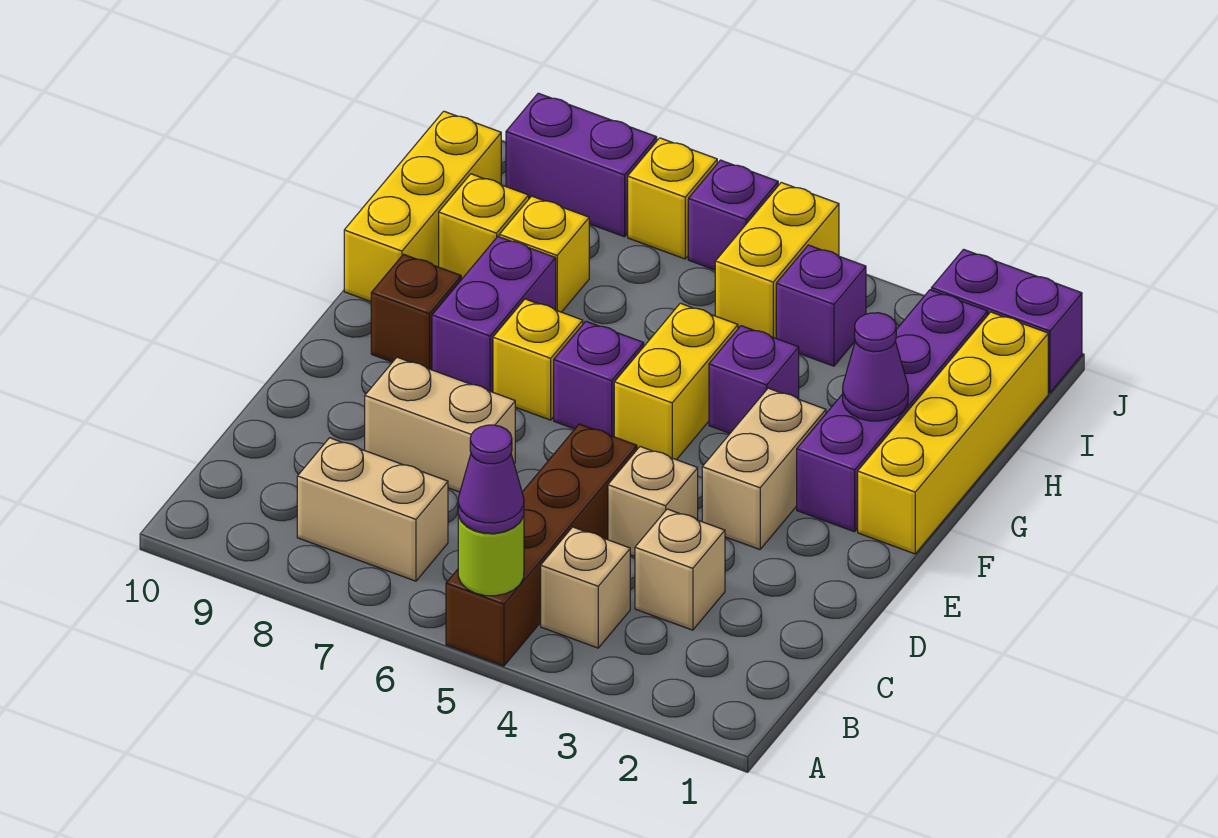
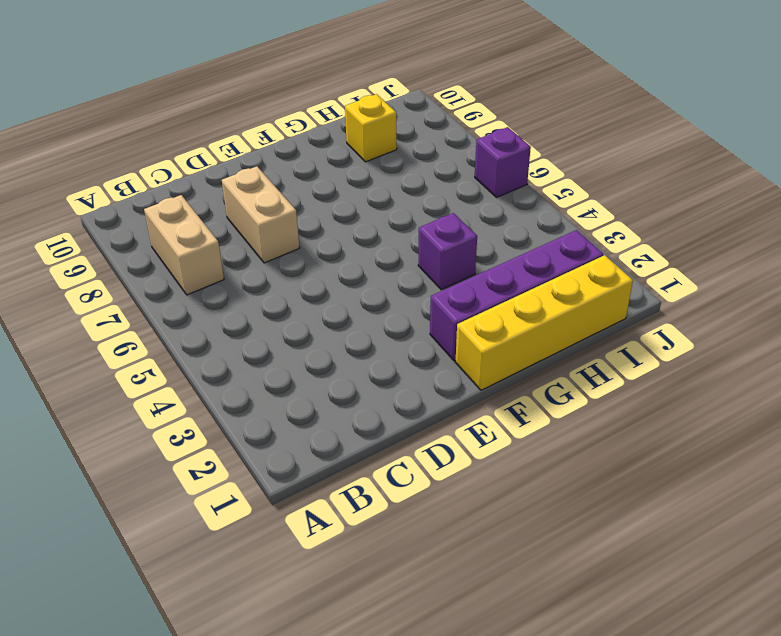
none -> brown brick A5:D5 level 1
none -> tan brick B4 level 1
none -> tan brick C3 level 1

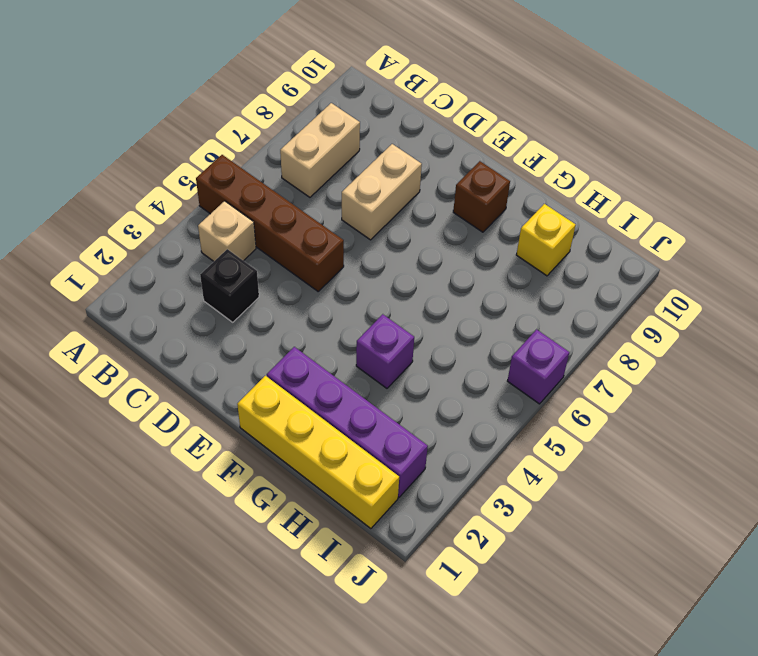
black brick C3 level 1 -> tan brick C3 level 1
none -> tan brick D4 level 1
none -> tan brick E3:F3 level 1
none -> yellow brick F5:G5 level 1

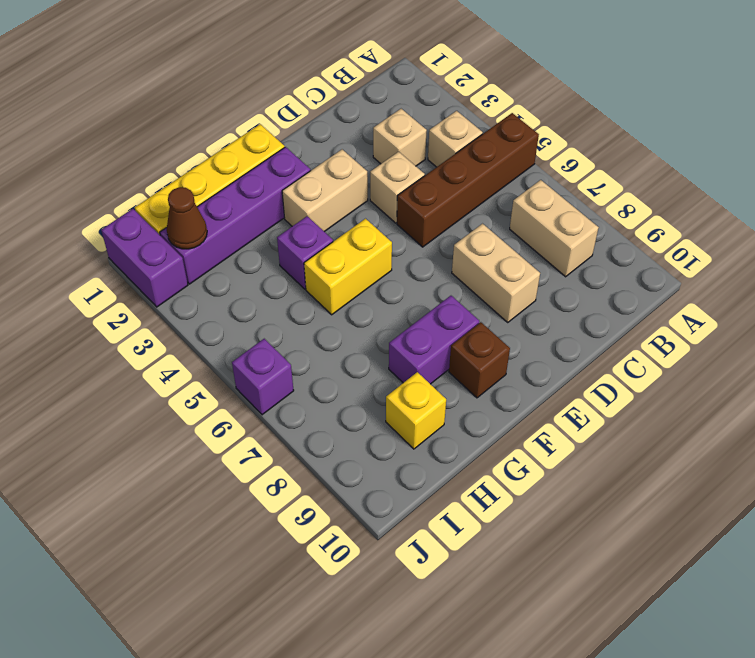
brown cone I2 level 2 -> none
none -> purple brick F6 level 1
none -> yellow brick F7 level 1
none -> yellow brick G10:I10 level 1

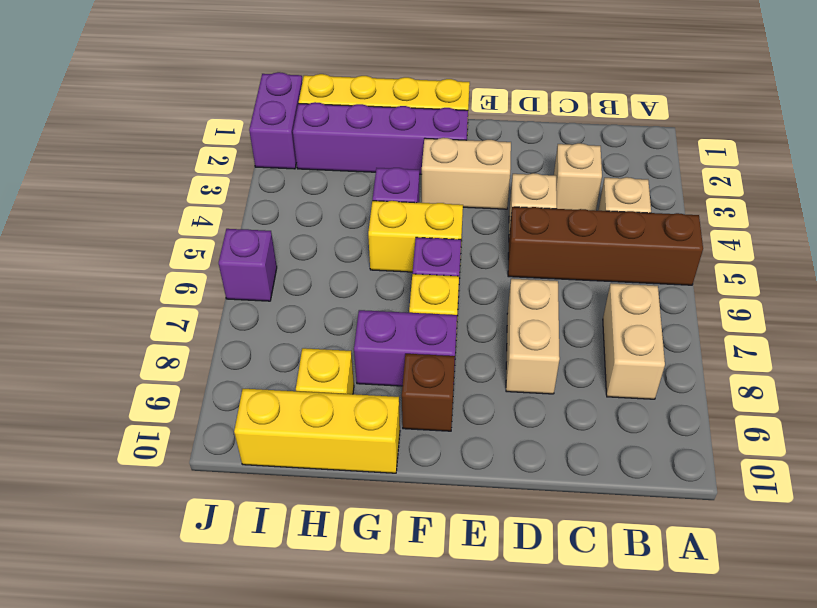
none -> yellow brick H8 level 1
none -> purple brick I4 level 1
none -> yellow brick I5:J5 level 1

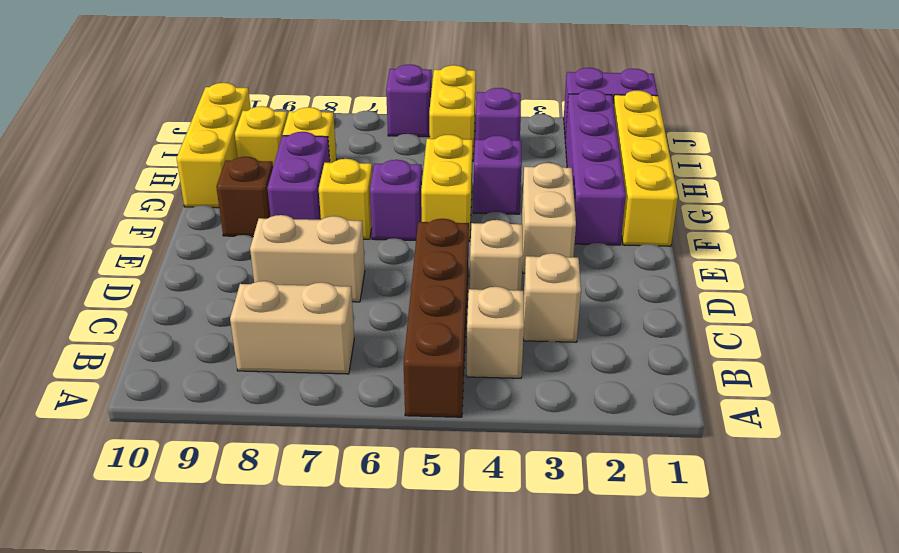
none -> yellow brick J7 level 1
none -> purple brick J8:J9 level 1
none -> lime round brick A5 level 2

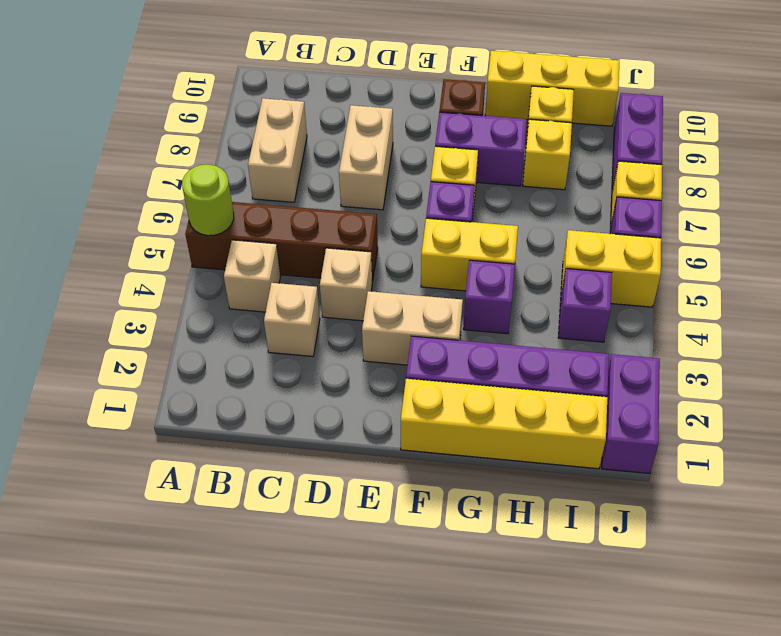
none -> purple cone G2 level 2
none -> purple cone A5 level 3

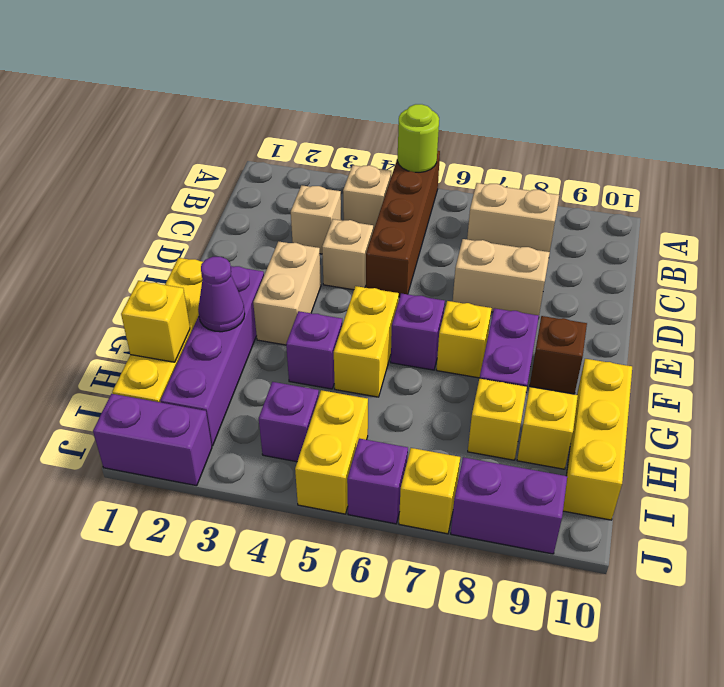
yellow brick H1 level 2 -> none
none -> purple cone A5 level 3

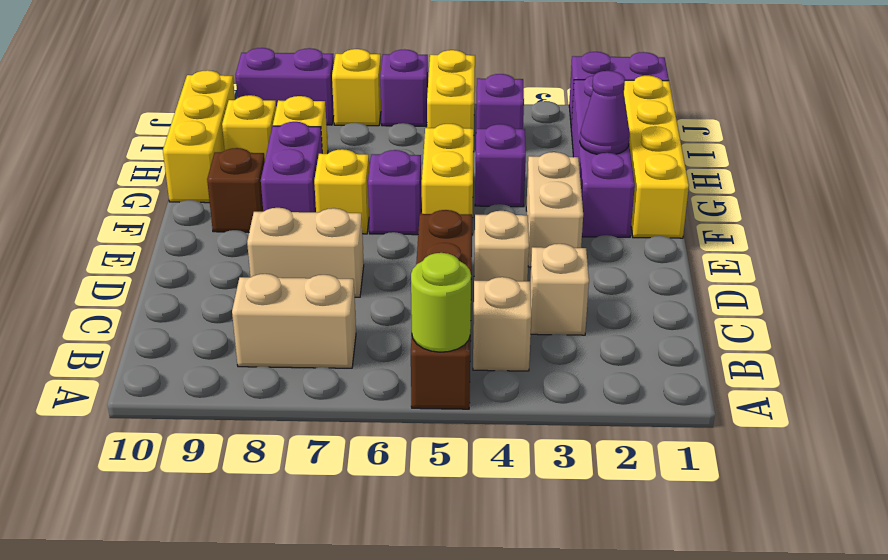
none -> purple cone A5 level 3

